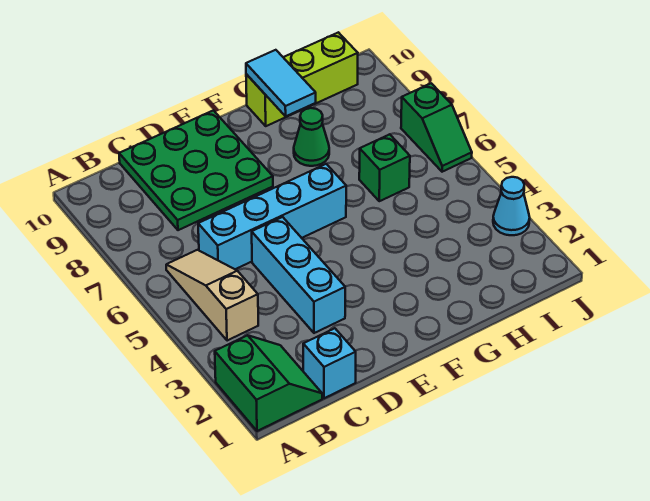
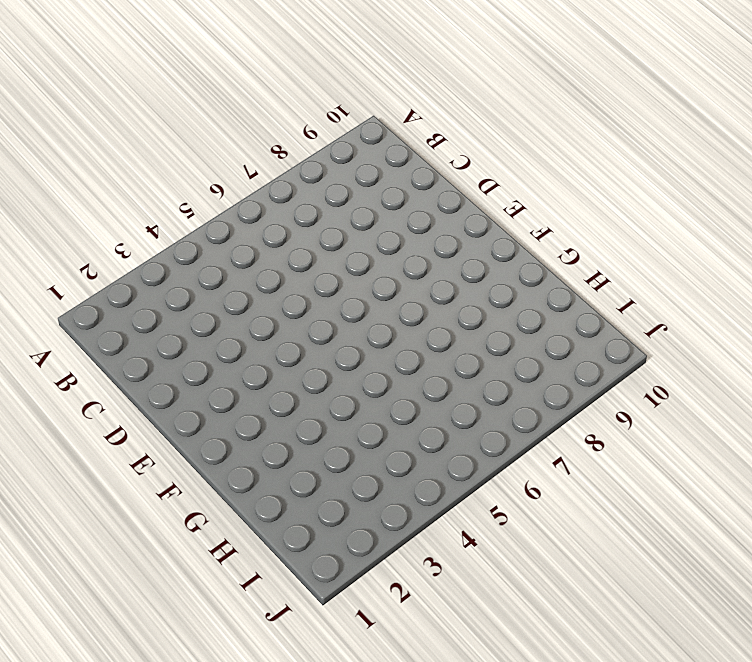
none -> green slope A1:B2 level 1 top A
none -> tan slope B4:B6 level 1 top 4
none -> cyan brick C1 level 1

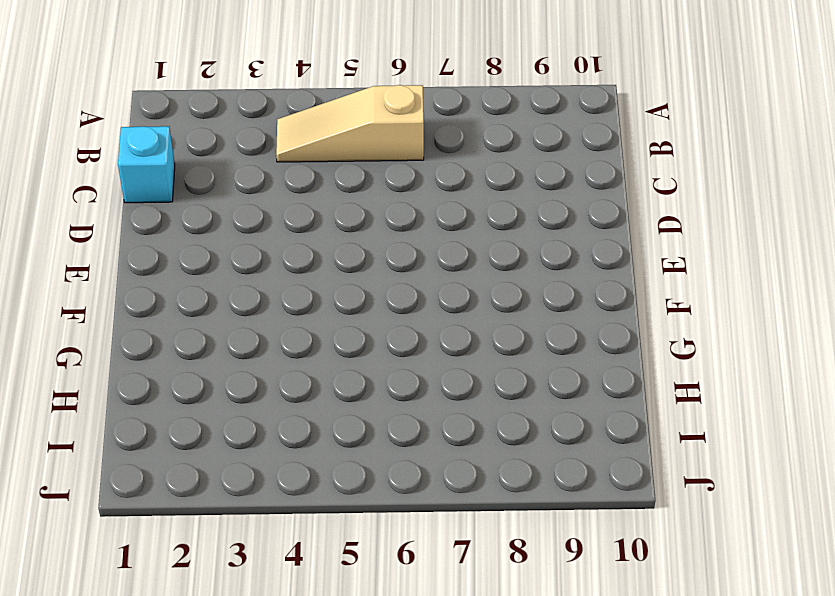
tan slope B4:B6 level 1 top 6 -> tan slope B4:B6 level 1 top 4
none -> green slope A1:B2 level 1 top A
none -> cyan brick C6:F6 level 1
none -> green plate C8:E10 level 1

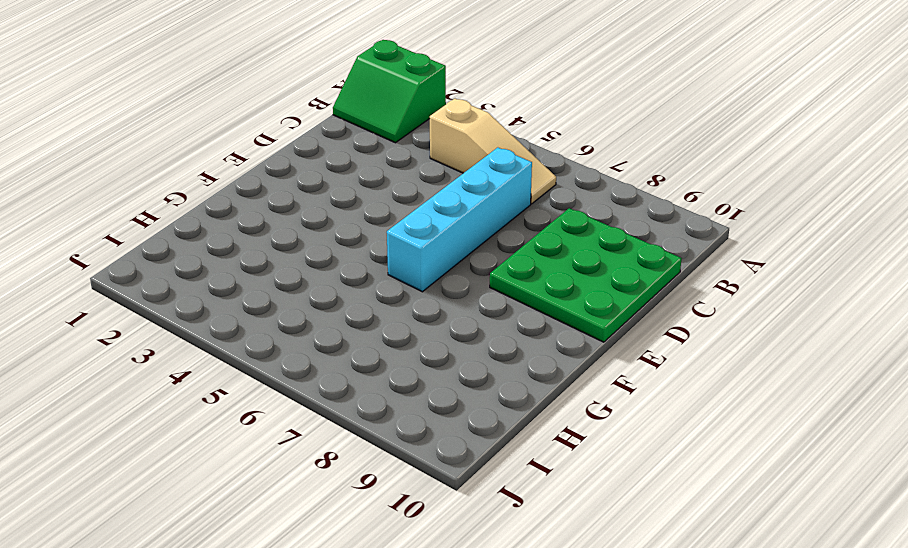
none -> cyan brick C1 level 1
none -> cyan brick D3:D5 level 1
none -> green cone G8 level 1

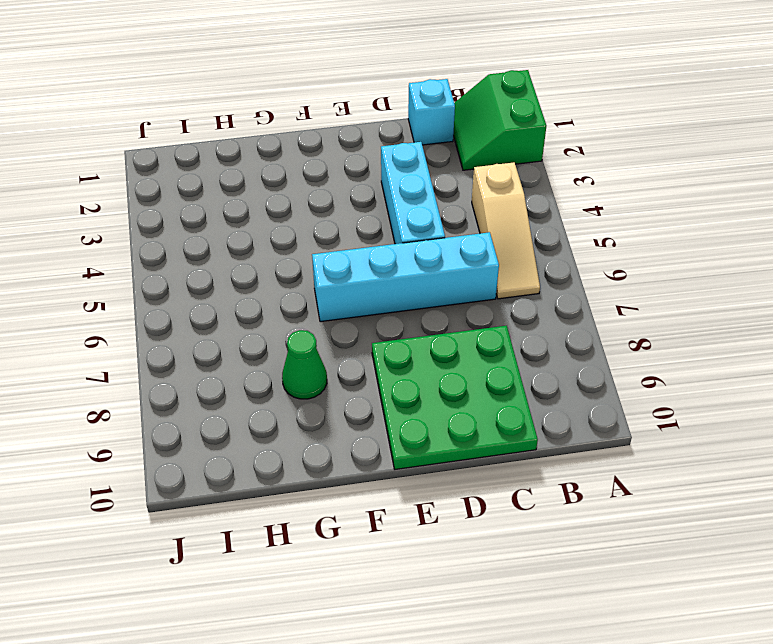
none -> lime brick G10:I10 level 1
none -> green brick H6 level 1
none -> cyan cone J3 level 1

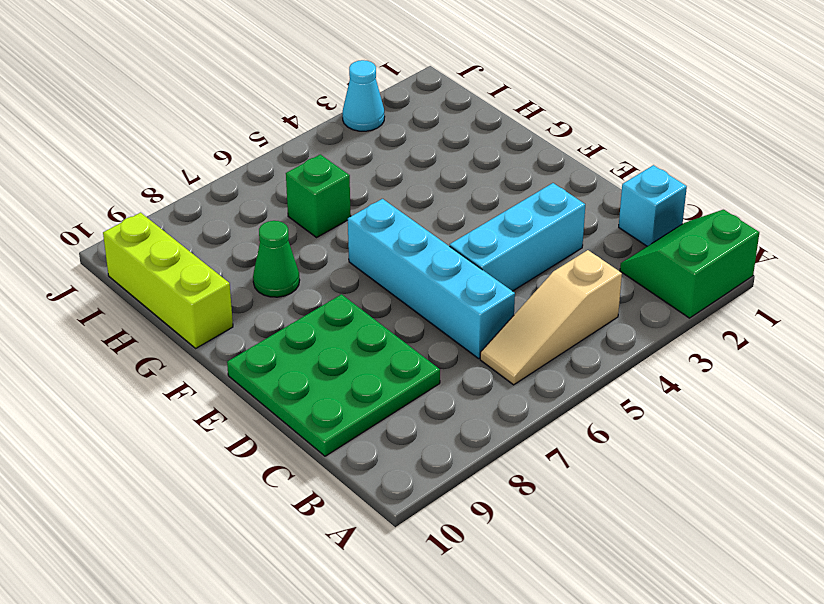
none -> green slope J6:J7 level 1 top 7
none -> cyan tile G9:G10 level 2

